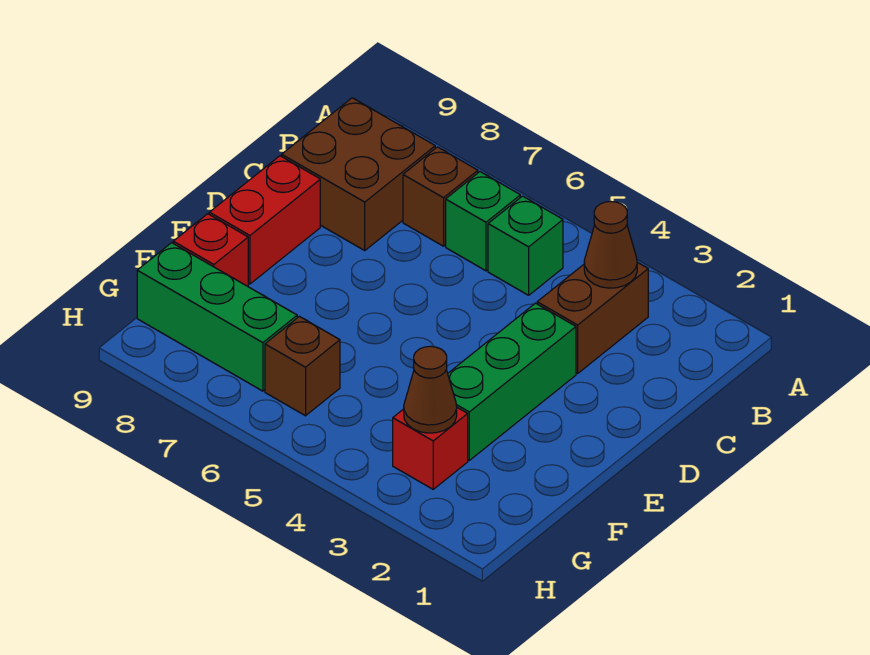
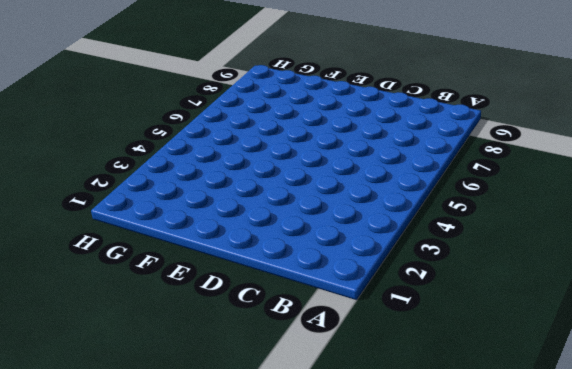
none -> brown brick B3:C3 level 1
none -> green brick B5 level 1
none -> green brick B6 level 1

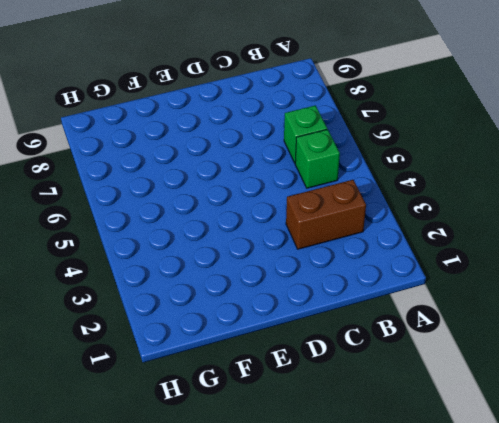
none -> brown brick B7 level 1
none -> brown brick B8:C9 level 1
none -> green brick D3:F3 level 1

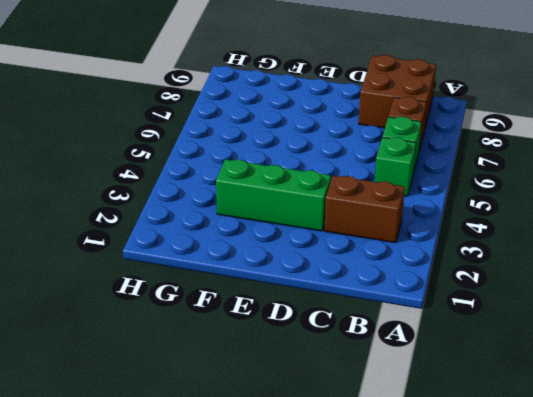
none -> red brick D9:E9 level 1
none -> red brick F9 level 1
none -> red brick G3 level 1

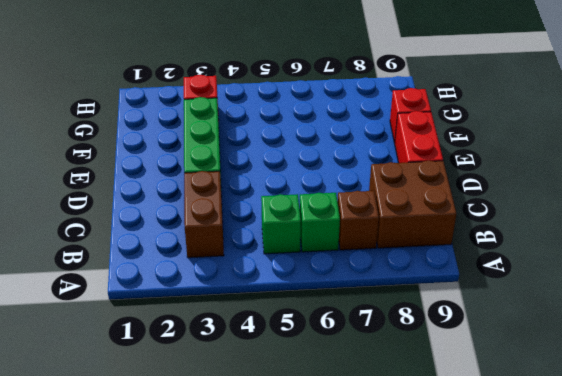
none -> brown brick G6 level 1
none -> green brick G7:G9 level 1
none -> brown cone B3 level 2

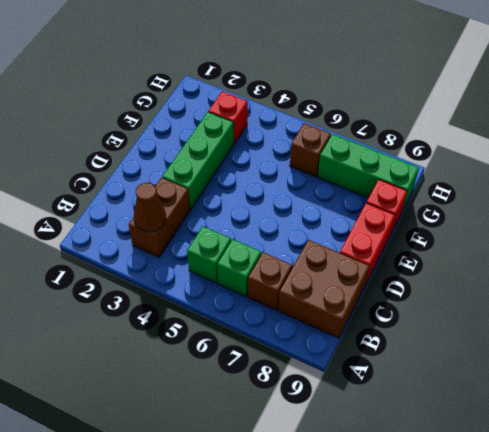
none -> brown cone G3 level 2

